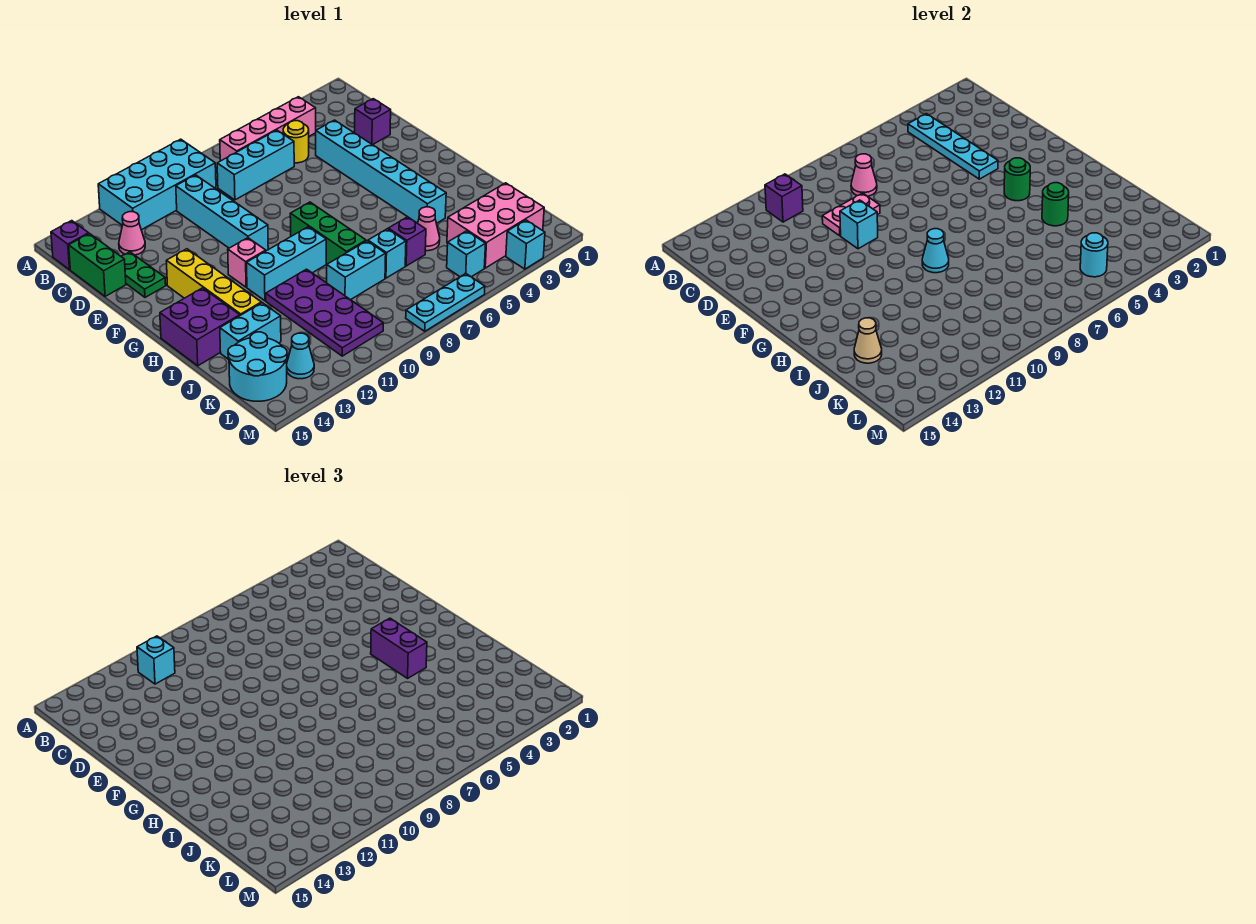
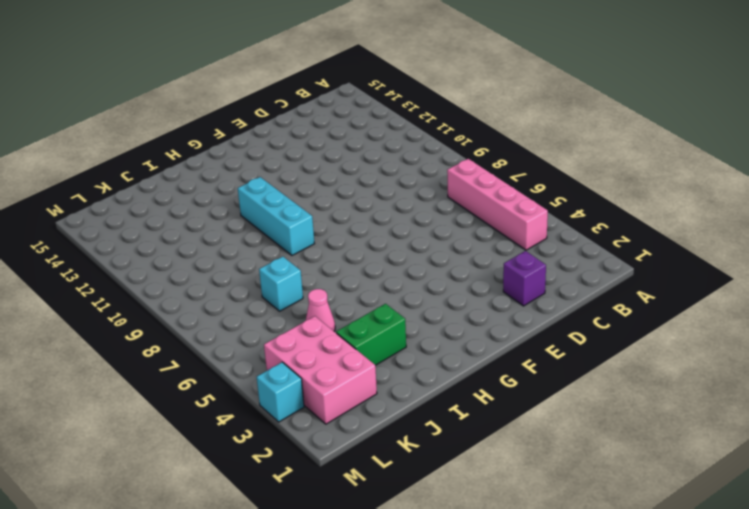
green brick I3:J3 level 1 -> green brick C15:D15 level 1
none -> cyan brick A9:B12 level 1
none -> purple brick B15 level 1
none -> yellow round brick C5 level 1
none -> cyan brick C6:C8 level 1

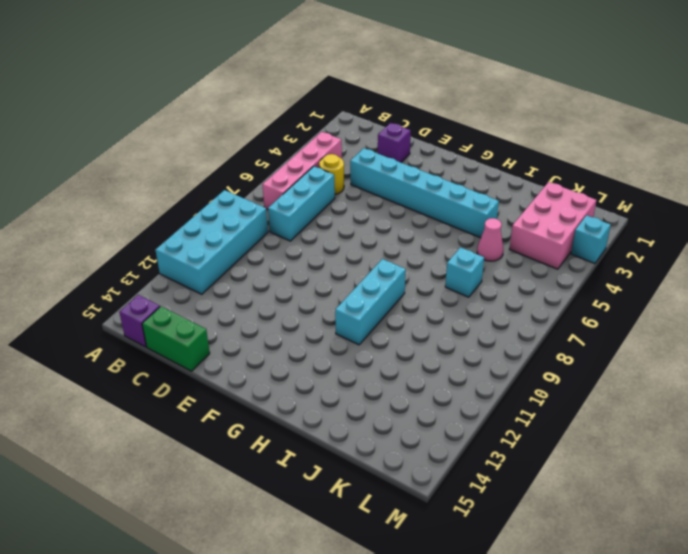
none -> cyan brick C10:F10 level 1
none -> pink cone C13 level 1
none -> green plate D14:E14 level 1
none -> yellow brick F13:I13 level 1

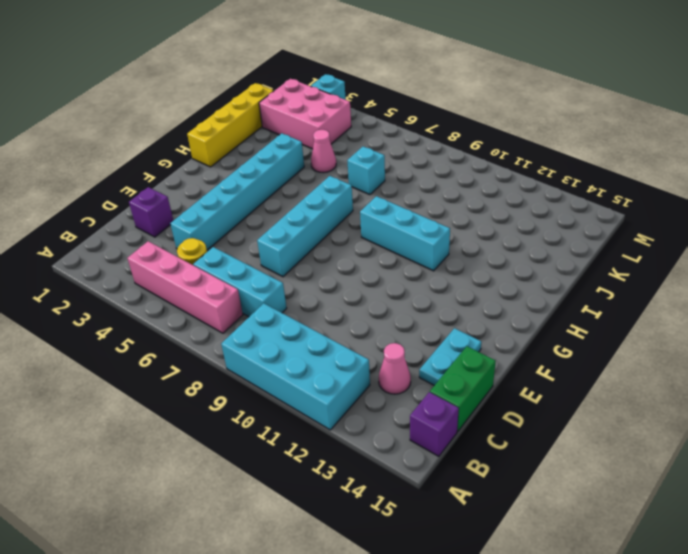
cyan plate D14:E14 level 1 -> green plate D14:E14 level 1
cyan brick E7:H7 level 1 -> cyan brick C10:F10 level 1
yellow brick H1:K1 level 1 -> yellow brick F13:I13 level 1
none -> green brick G8:I8 level 1
none -> pink brick G11 level 1
none -> purple brick H14:I15 level 1
none -> purple plate I10:L11 level 1

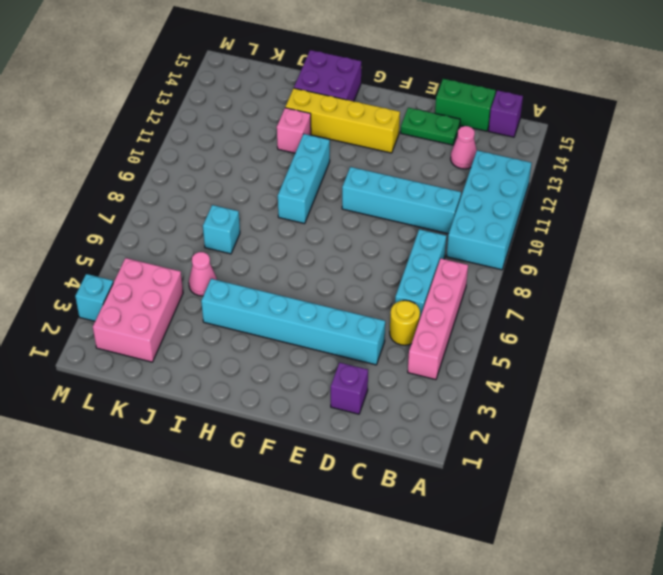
pink brick I12 level 1 -> pink brick G11 level 1
none -> green brick G8:I8 level 1
none -> purple plate I10:L11 level 1
none -> purple brick J6 level 1
none -> cyan brick J8:J9 level 1

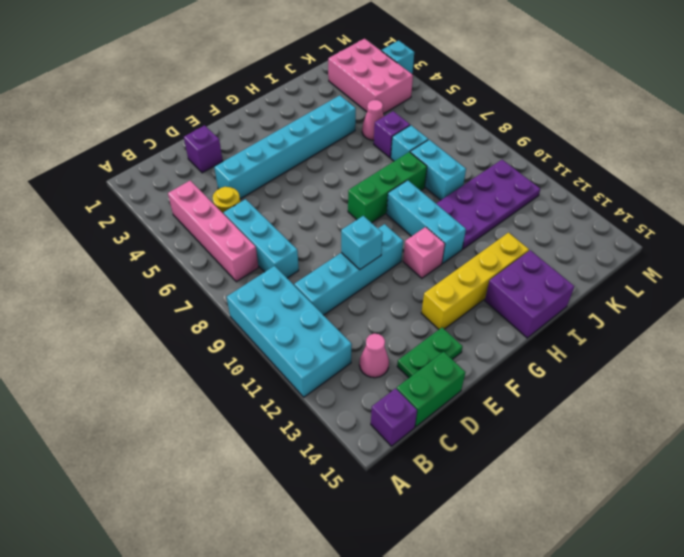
none -> cyan brick J13:J14 level 1
none -> cyan round brick K14:L15 level 1
none -> cyan brick L5 level 1
none -> cyan cone L13 level 1

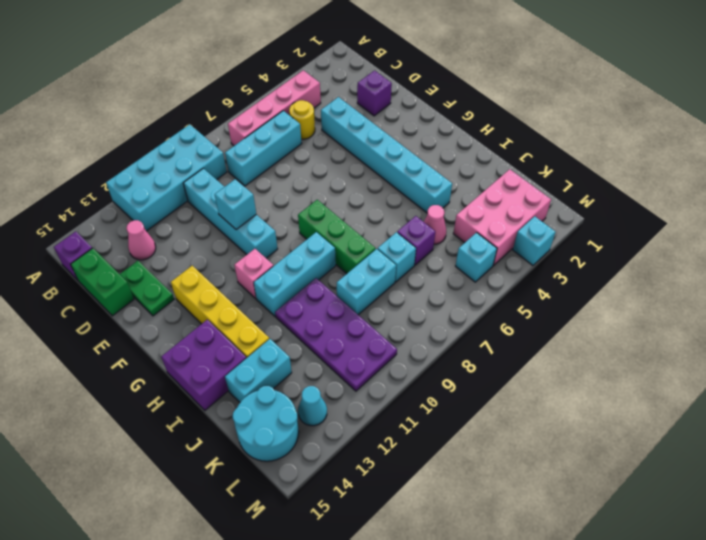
none -> cyan plate M6:M8 level 1
none -> cyan plate B4:E4 level 2
none -> purple brick B11 level 2
none -> pink cone C8 level 2

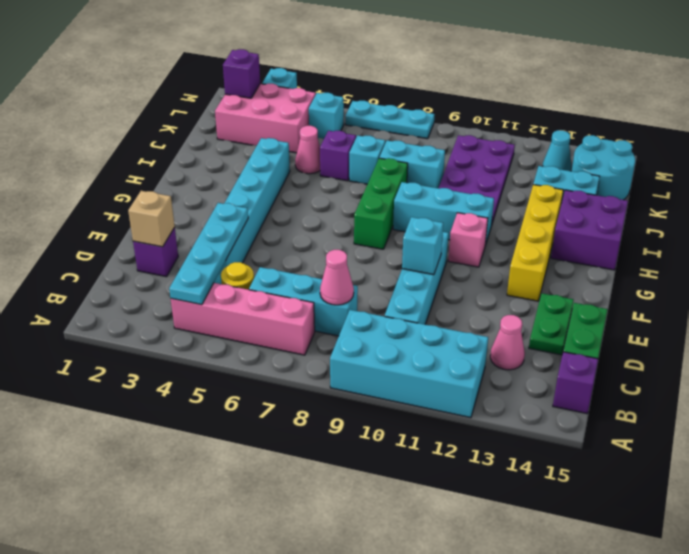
tan brick D2 level 2 -> none
purple brick L2 level 2 -> purple brick B11 level 2
none -> pink plate D9:D10 level 2
none -> green round brick G4 level 2
none -> cyan cone H9 level 2
none -> green round brick I4 level 2

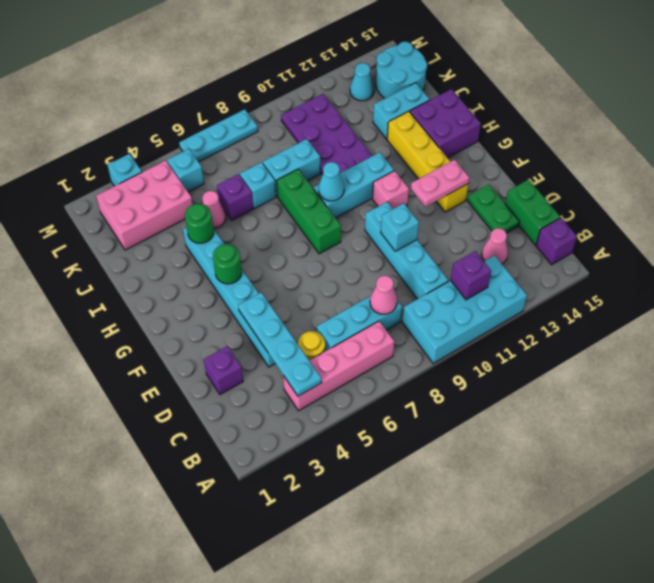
pink plate F12:F13 level 2 -> pink plate D9:D10 level 2
none -> tan cone J14 level 2
none -> cyan round brick L5 level 2
none -> cyan brick B11 level 3
none -> purple brick G4:H4 level 3

